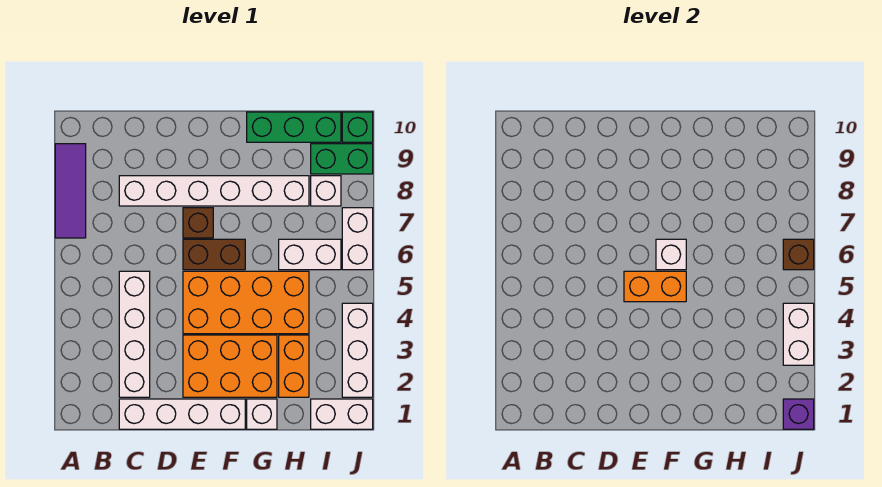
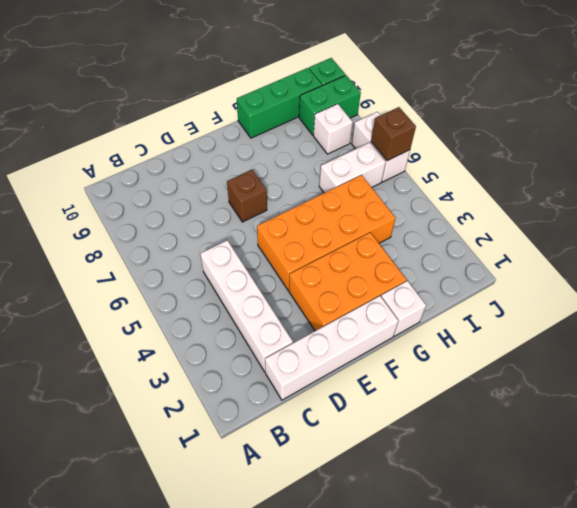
none -> purple tile A7:A9 level 1
none -> white brick C8:H8 level 1
none -> brown brick E6:F6 level 1

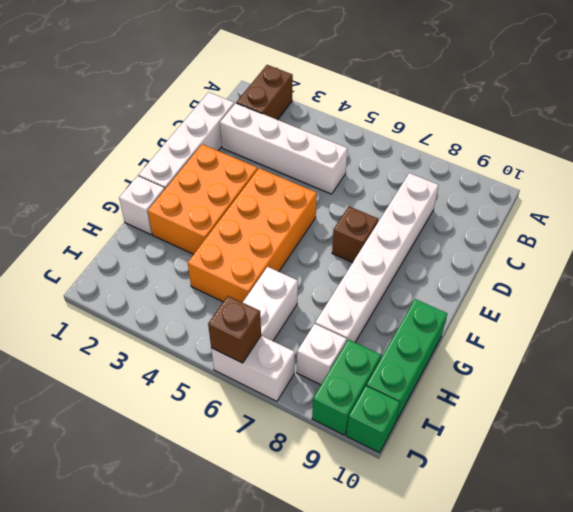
brown brick A2:B2 level 1 -> brown brick E6:F6 level 1
none -> purple tile A7:A9 level 1
none -> orange brick H2:H3 level 1
none -> white brick I1:J1 level 1

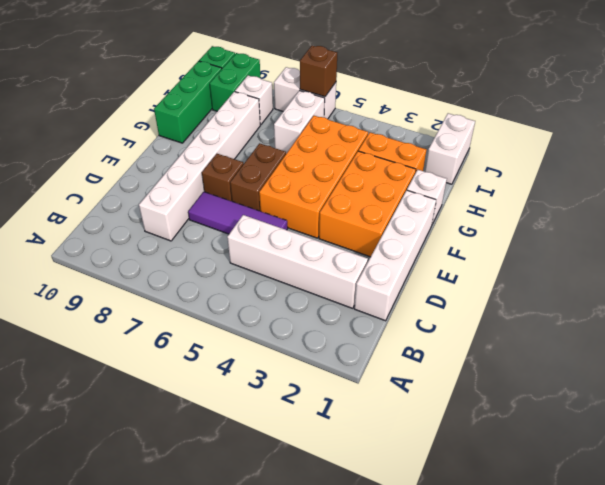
purple tile D5:D7 level 1 -> purple tile A7:A9 level 1
none -> white brick J2:J4 level 1
none -> orange brick E5:F5 level 2
none -> white brick F6 level 2

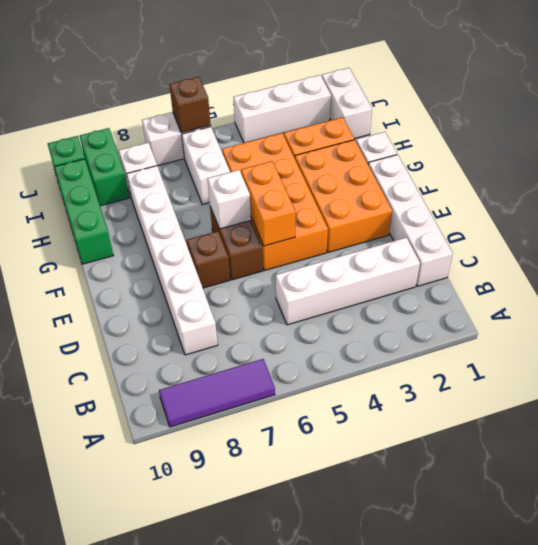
none -> purple brick J1 level 2
none -> white brick J3:J4 level 2

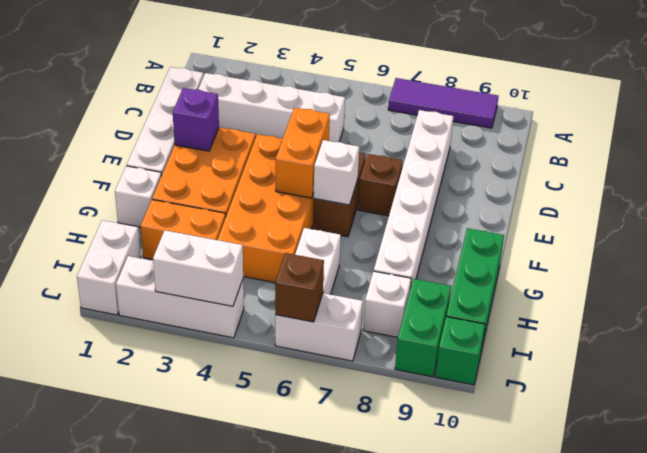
purple brick E2 level 2 -> purple brick J1 level 2

